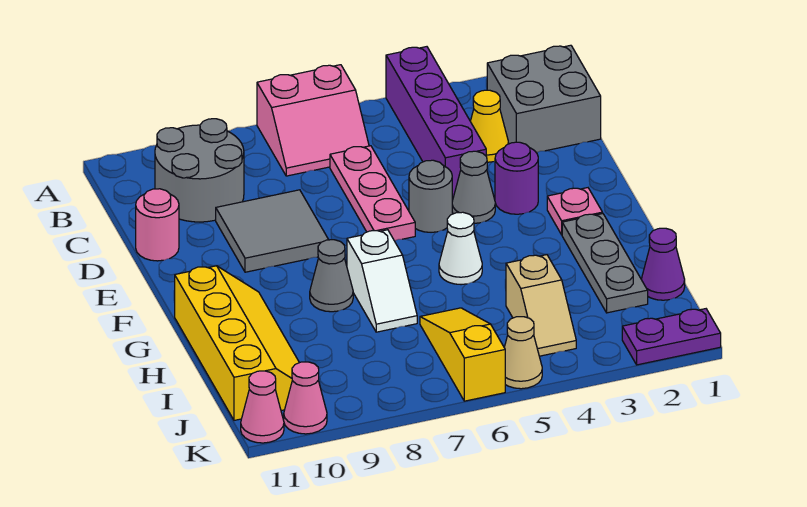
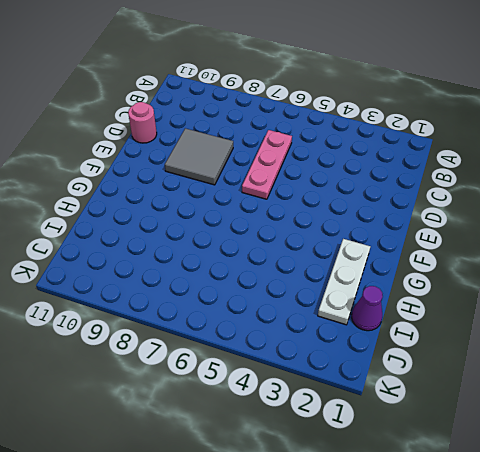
white plate G2:I2 level 1 -> grey plate G2:I2 level 1
none -> purple brick A4:D4 level 1
none -> pink slope A6:B7 level 1 top A
none -> grey brick B1:C2 level 1

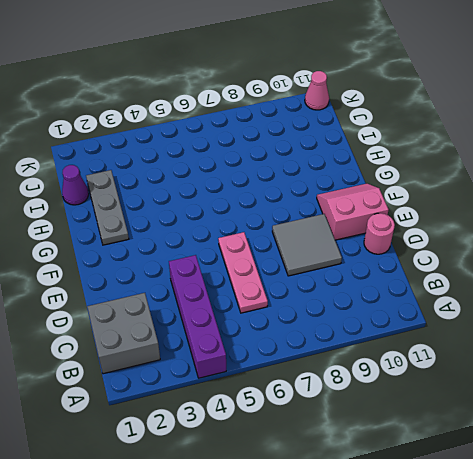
pink slope E10:F11 level 1 top E -> pink slope A6:B7 level 1 top A
none -> grey round brick B9:C10 level 1
none -> yellow cone C3 level 1
none -> purple round brick E3 level 1

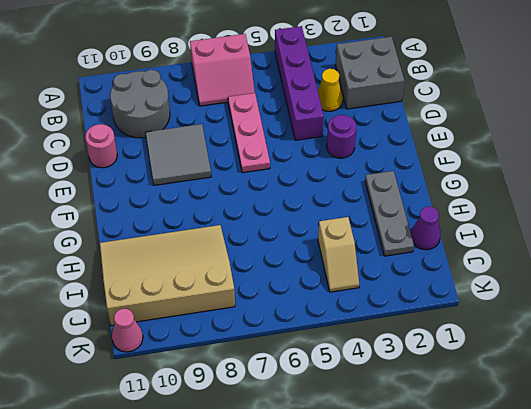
tan slope H8:J11 level 1 top J -> yellow slope G10:J11 level 1 top 11
none -> grey cone E4 level 1
none -> grey round brick E5 level 1
none -> pink plate F2 level 1

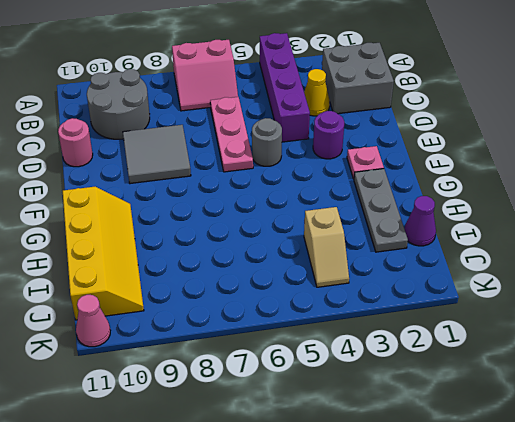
none -> grey cone E4 level 1
none -> white cone G5 level 1
none -> white slope G7:H7 level 1 top G

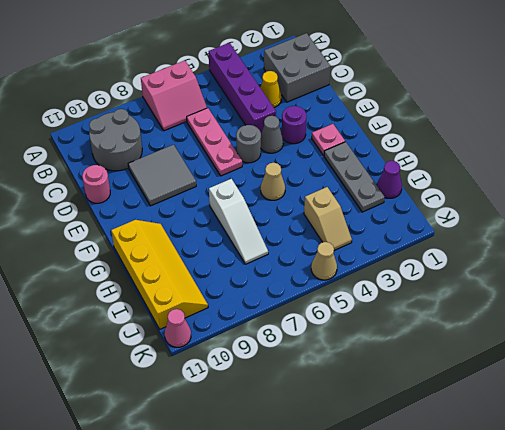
tan cone G5 level 1 -> white cone G5 level 1
white slope G7:I7 level 1 top G -> white slope G7:H7 level 1 top G
none -> grey cone G8 level 1
none -> yellow slope I6:K6 level 1 top K
none -> purple plate K1:K2 level 1

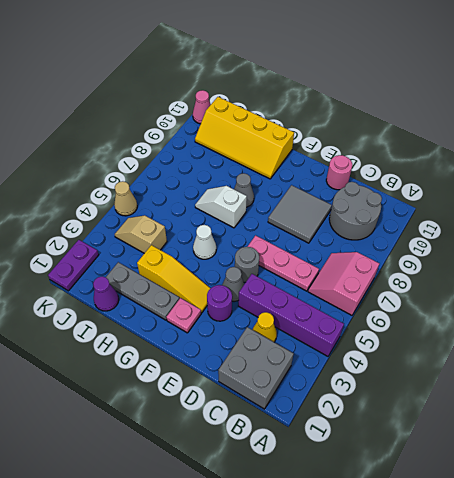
yellow slope F3:H3 level 1 top H -> yellow slope I6:K6 level 1 top K
none -> pink cone K10 level 1

